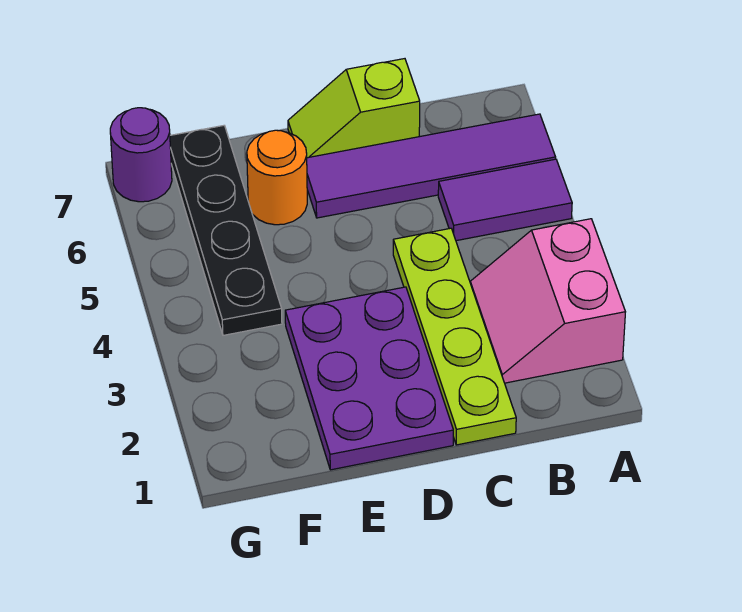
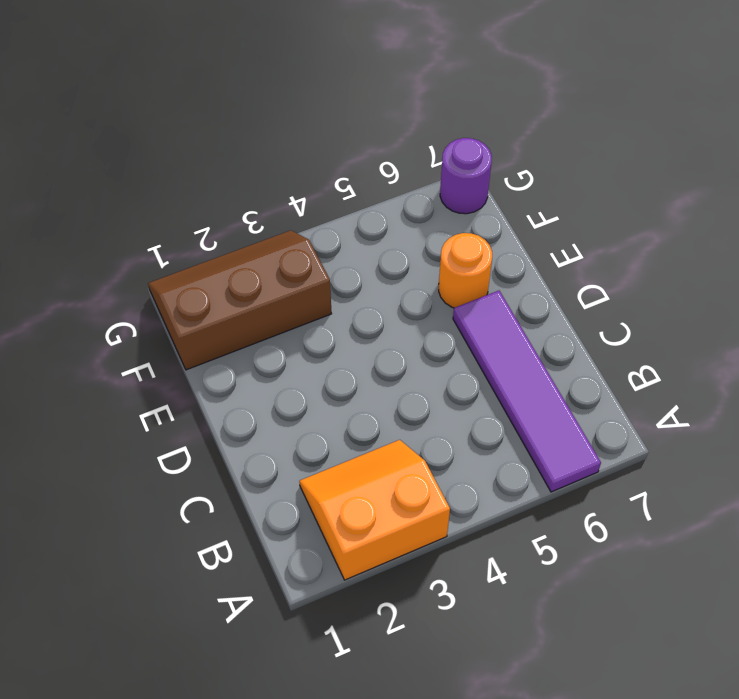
orange slope A2:B3 level 1 top A -> pink slope A2:B3 level 1 top A
brown slope F1:G3 level 1 top F -> none
none -> purple tile A5:B5 level 1
none -> lime plate C1:C4 level 1

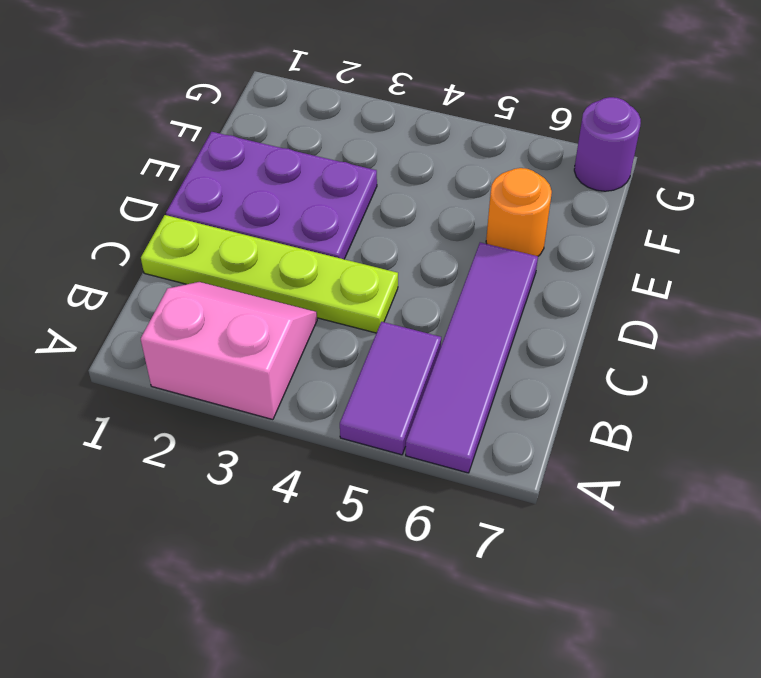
none -> lime slope C7:D7 level 1 top C
none -> black plate F4:F7 level 1

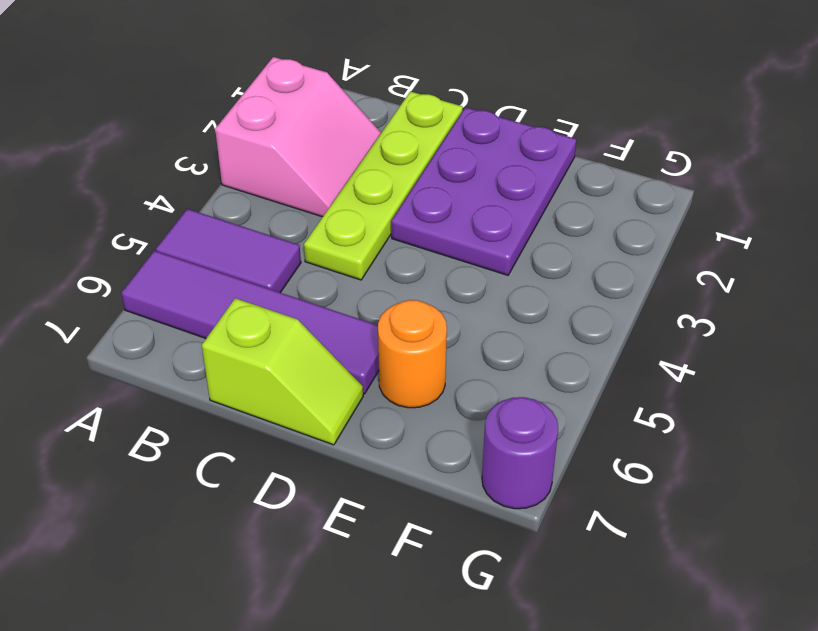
none -> black plate F4:F7 level 1

